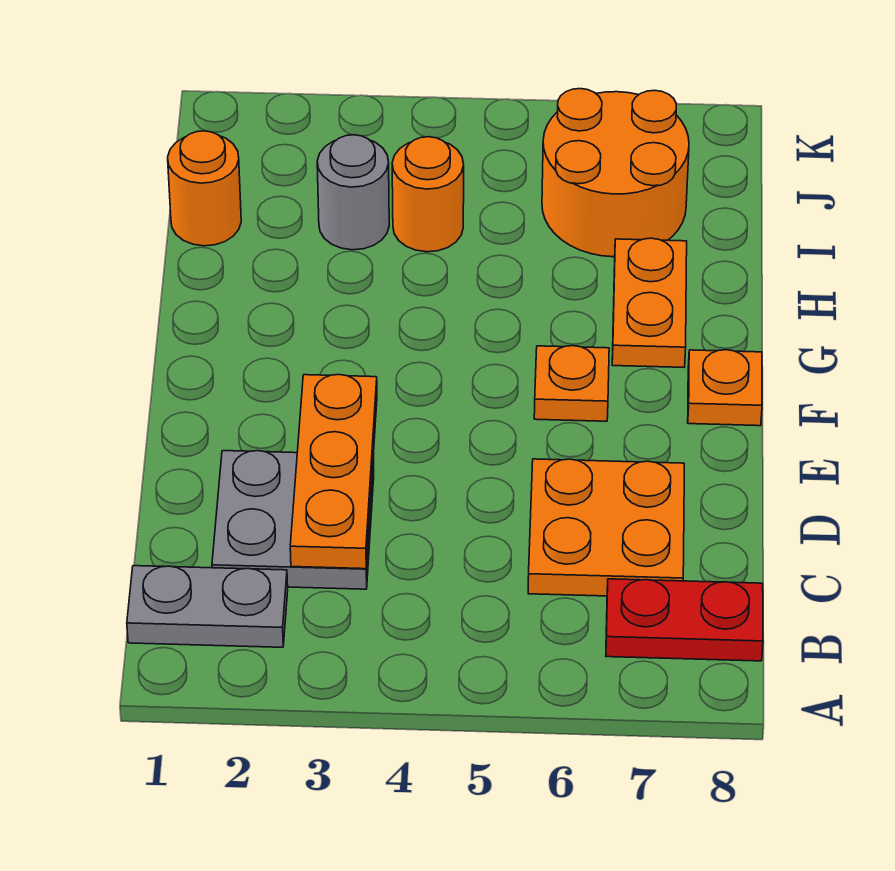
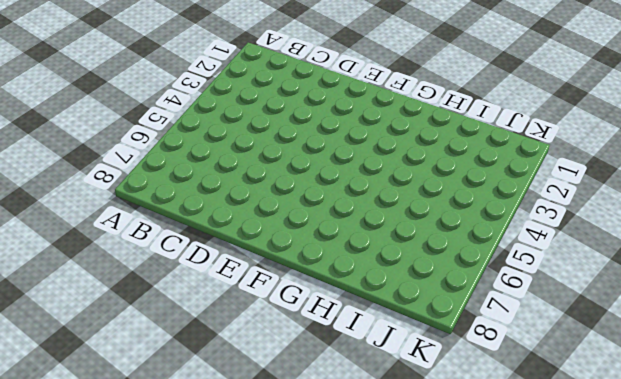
none -> grey plate B1:B2 level 1
none -> red plate B7:B8 level 1
none -> grey plate C2:D3 level 1

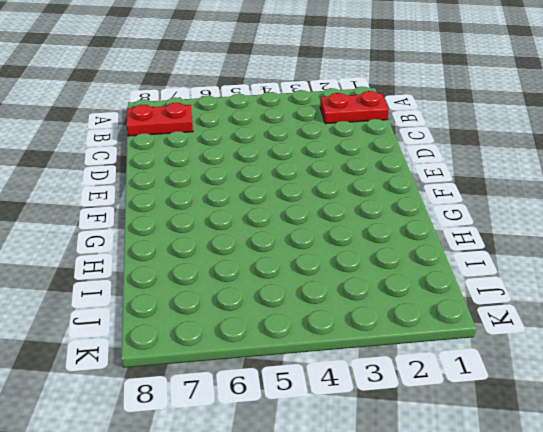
red plate B1:B2 level 1 -> grey plate B1:B2 level 1
none -> grey plate C2:D3 level 1
none -> orange plate C6:D7 level 1
none -> orange plate F6 level 1

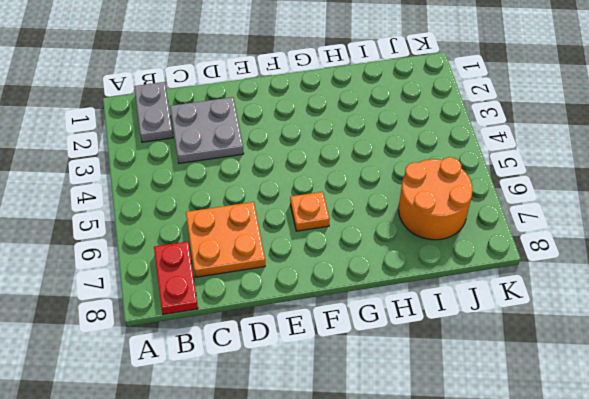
none -> orange plate F8 level 1
none -> orange plate G7:H7 level 1
none -> orange round brick I1 level 1

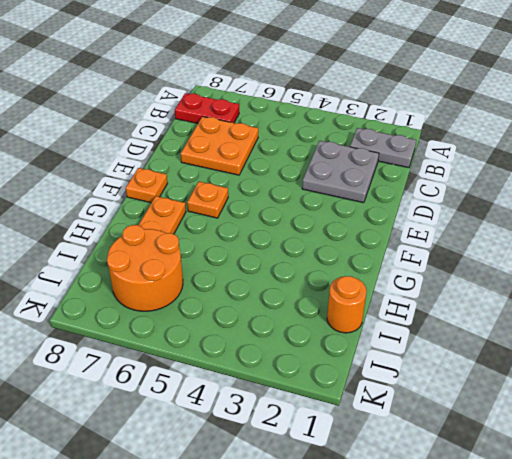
none -> grey round brick I3 level 1
none -> orange round brick I4 level 1
none -> orange plate C3:E3 level 2

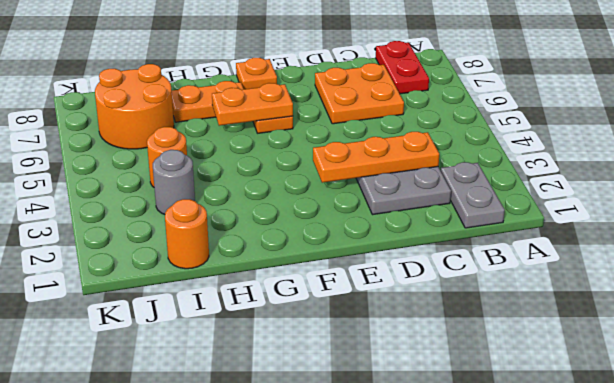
orange plate F6:G6 level 2 -> none

